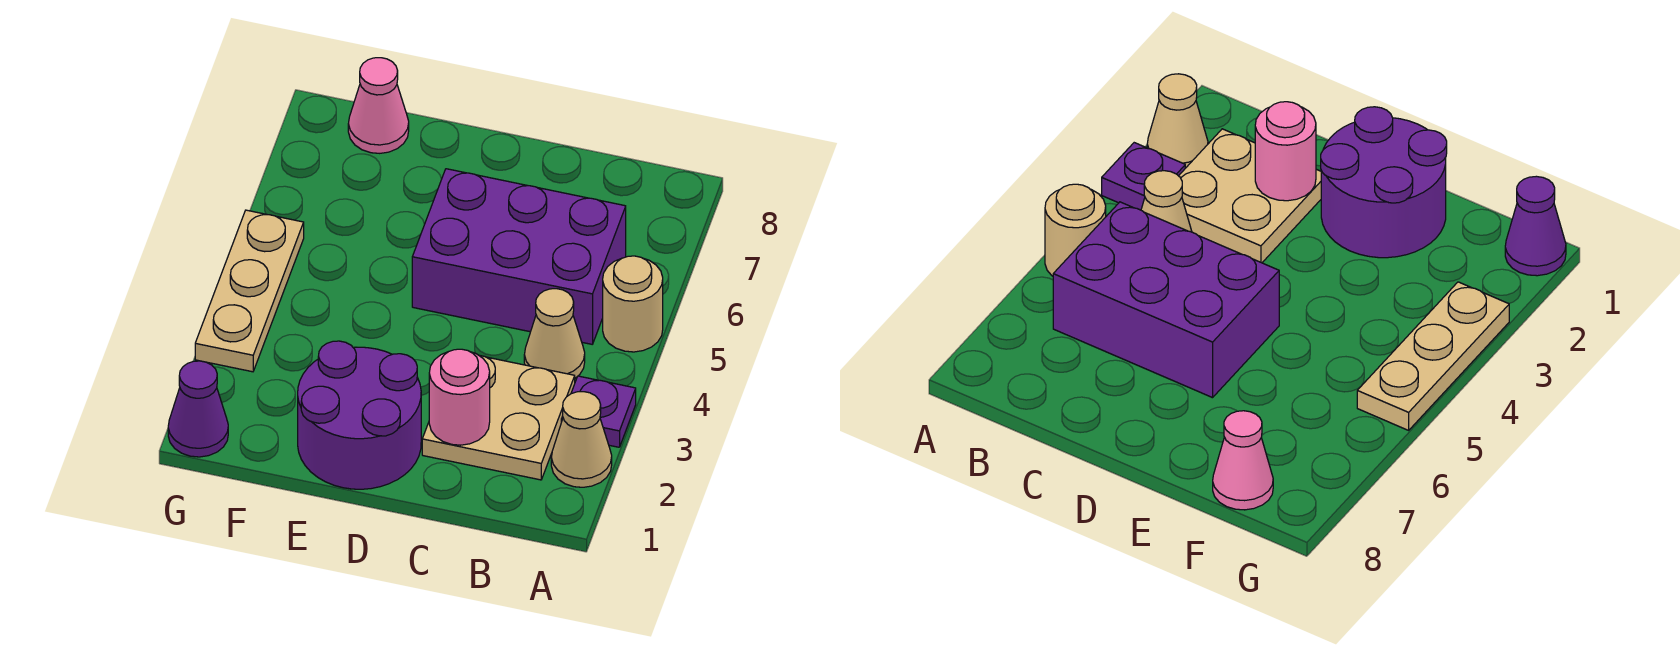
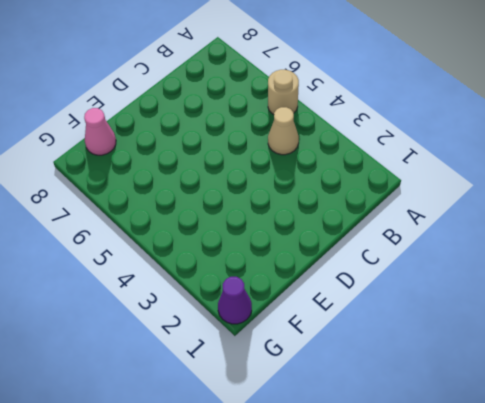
none -> tan cone A2 level 1
none -> purple plate A3 level 1

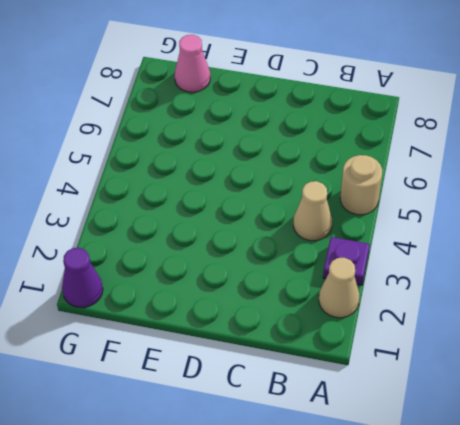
none -> tan plate B2:C3 level 1
none -> purple brick B5:D6 level 1

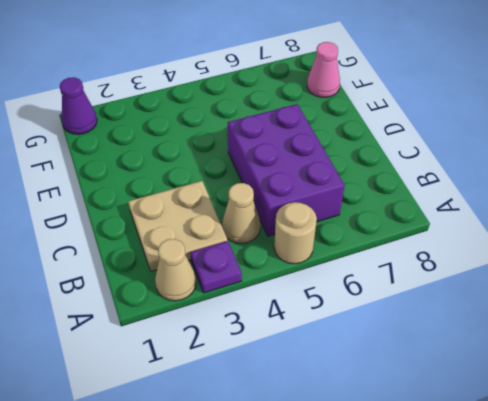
none -> purple round brick D1:E2 level 1
none -> tan plate G3:G5 level 1

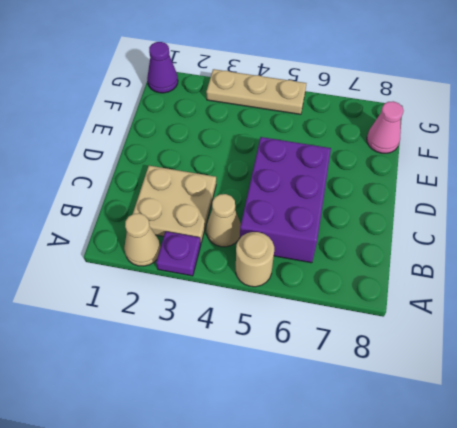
none -> purple round brick D1:E2 level 1
none -> pink round brick C2 level 2

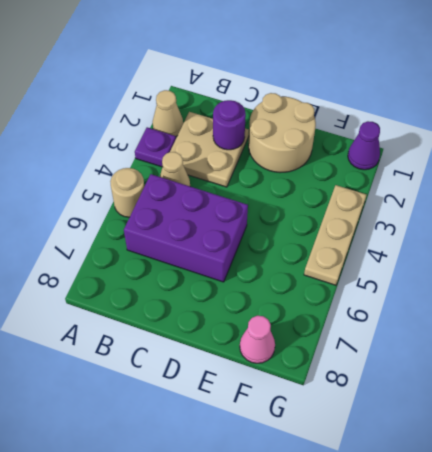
purple round brick C2 level 2 -> pink round brick C2 level 2
tan round brick D1:E2 level 1 -> purple round brick D1:E2 level 1

